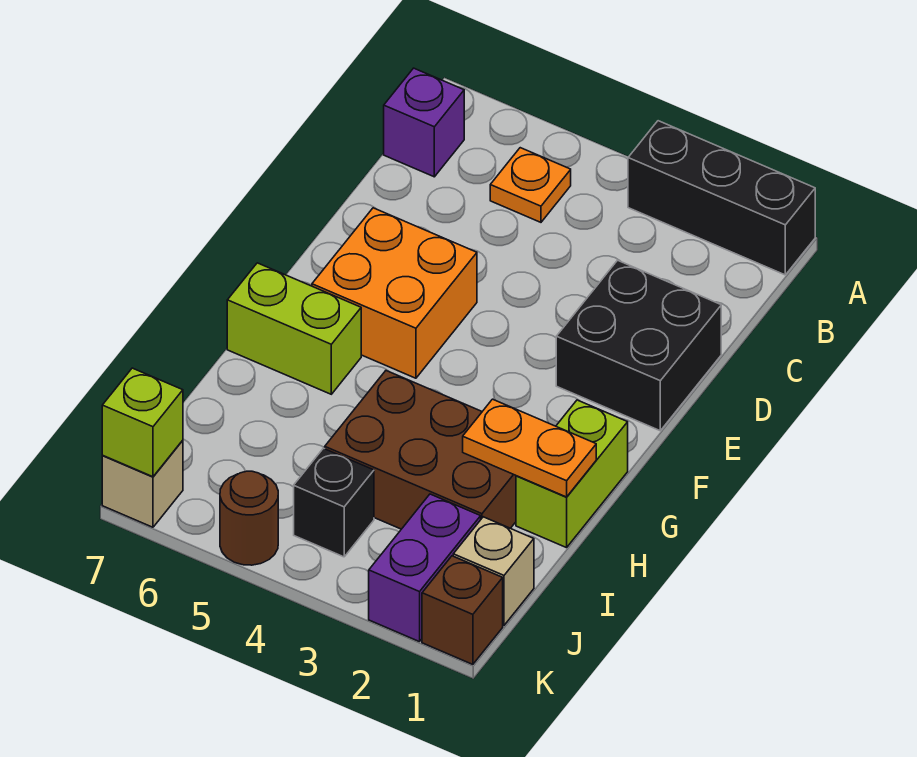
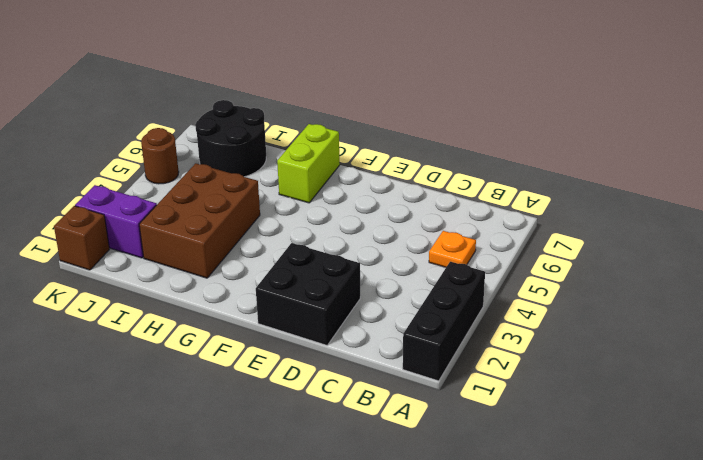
black round brick I6:J7 level 1 -> none
none -> purple brick B7 level 1
none -> orange brick E5:F6 level 1
none -> lime brick G1:H1 level 1

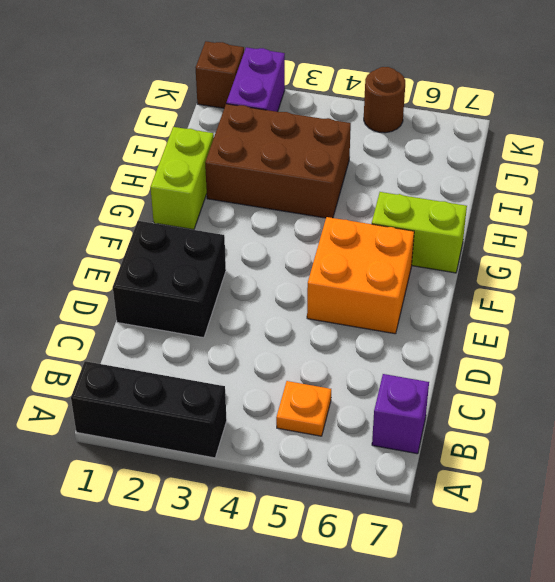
none -> tan brick J1 level 1
none -> black brick J4 level 1
none -> tan brick K7 level 1

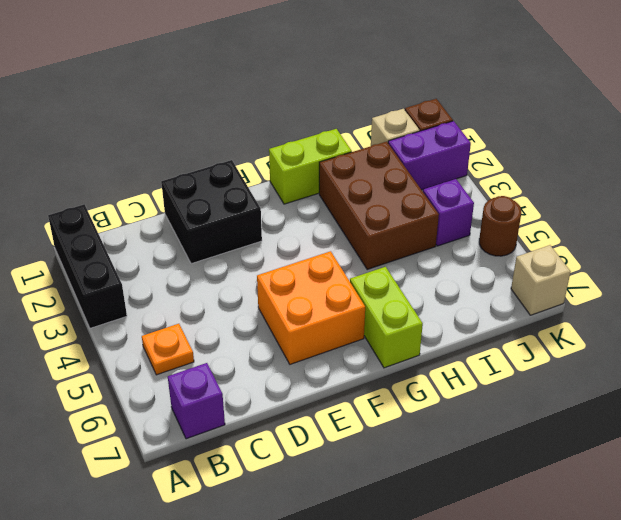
purple brick J4 level 1 -> black brick J4 level 1
none -> orange plate H1:H2 level 2
none -> lime brick K7 level 2

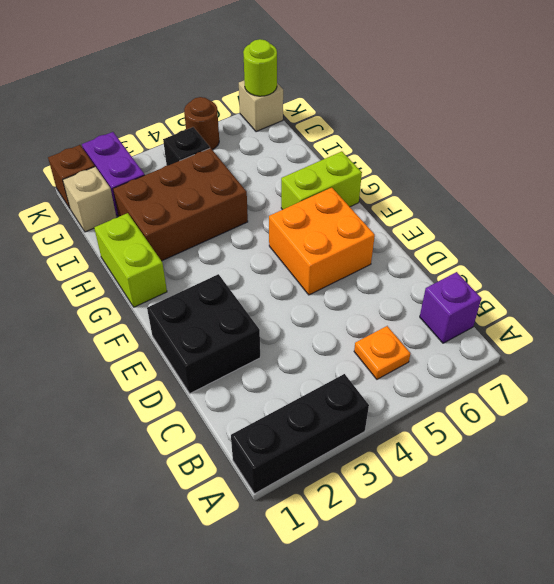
lime round brick K7 level 2 -> lime brick K7 level 2
none -> orange plate H1:H2 level 2

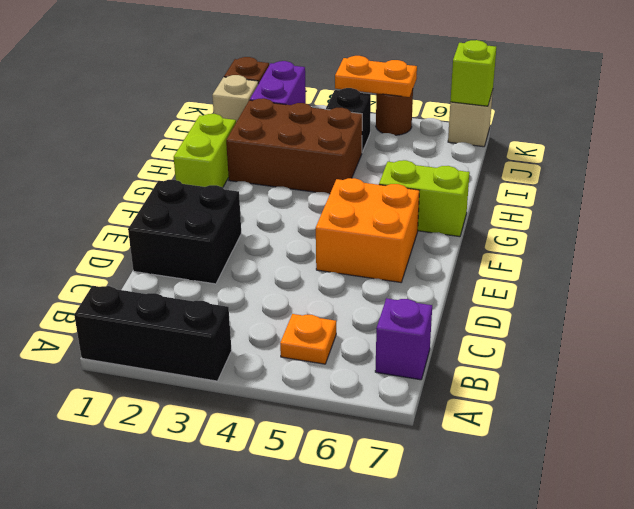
orange plate K4:K5 level 2 -> orange plate H1:H2 level 2

